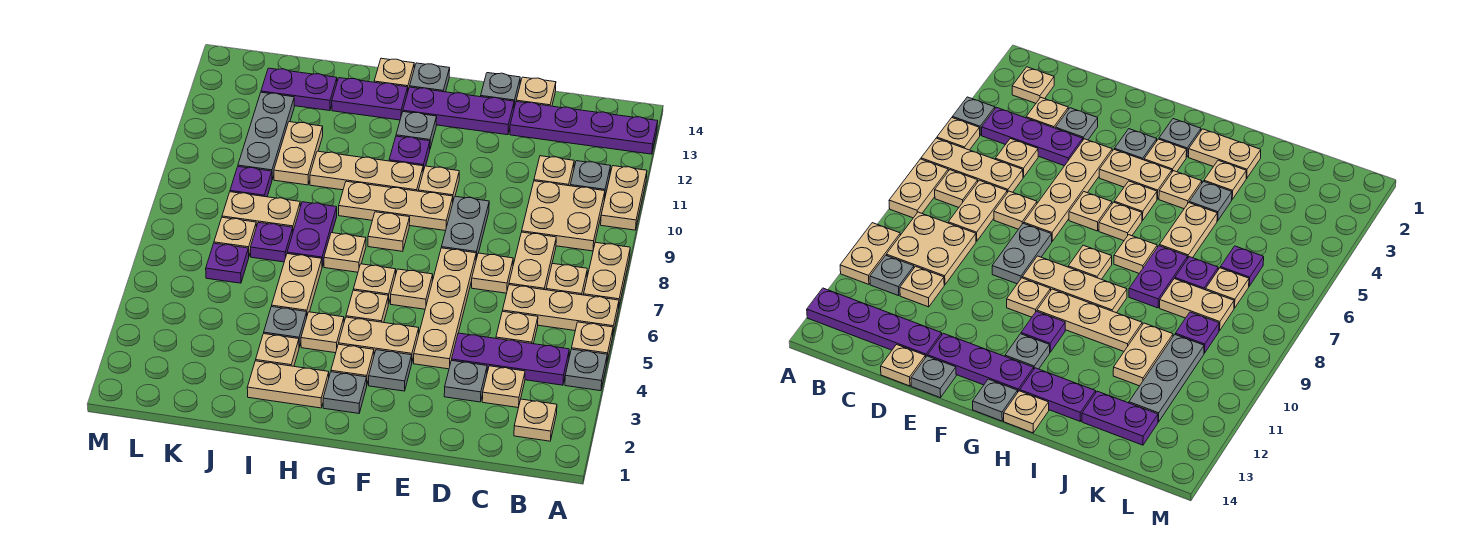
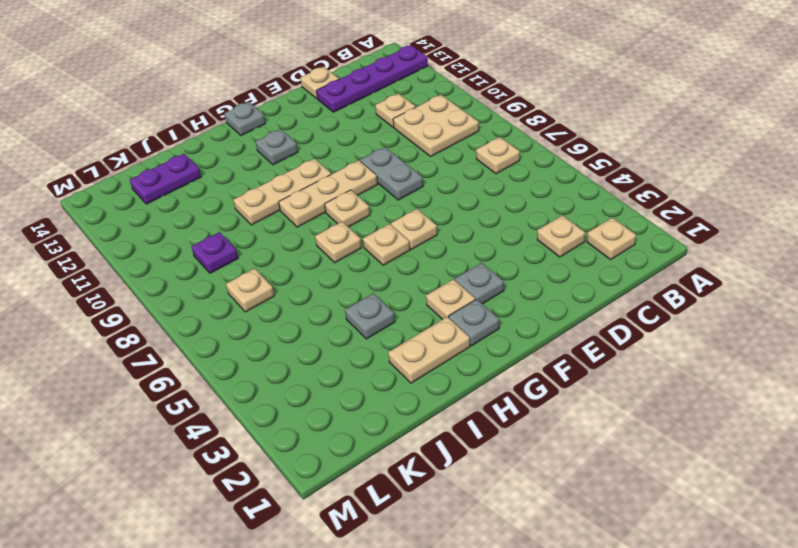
none -> grey plate A4 level 1
none -> tan plate A5 level 1
none -> tan plate A6:C6 level 1
none -> tan plate A7:A8 level 1

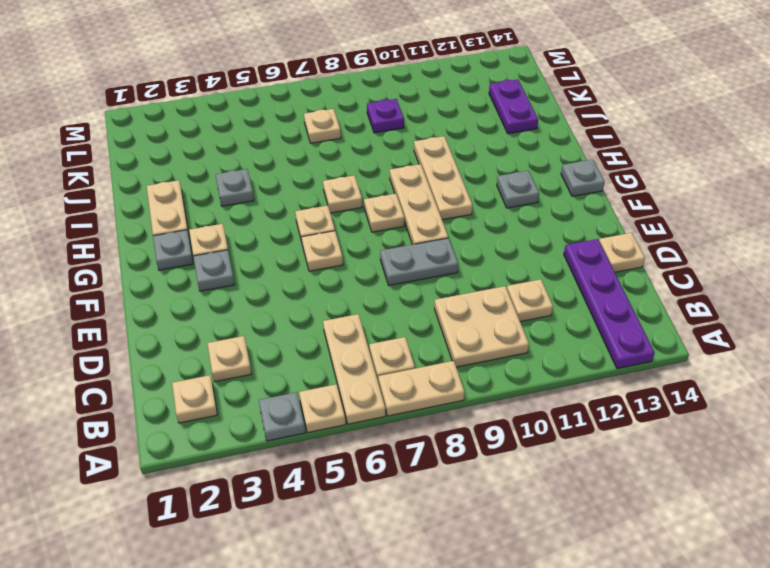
none -> tan plate A10:A11 level 1
none -> purple plate B4:D4 level 1
none -> grey plate B11 level 1
none -> tan plate C5 level 1

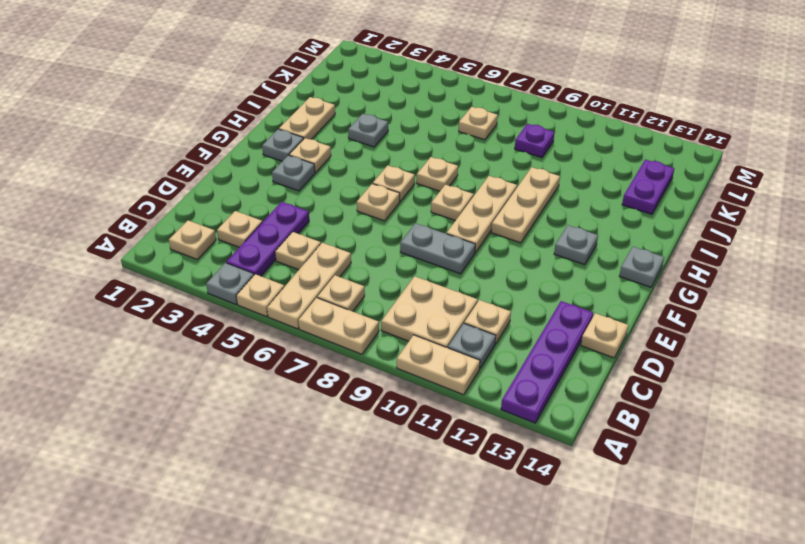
none -> tan plate C7:C8 level 1
none -> grey plate D3 level 1
none -> tan plate D7 level 1
none -> tan plate E4:E7 level 1

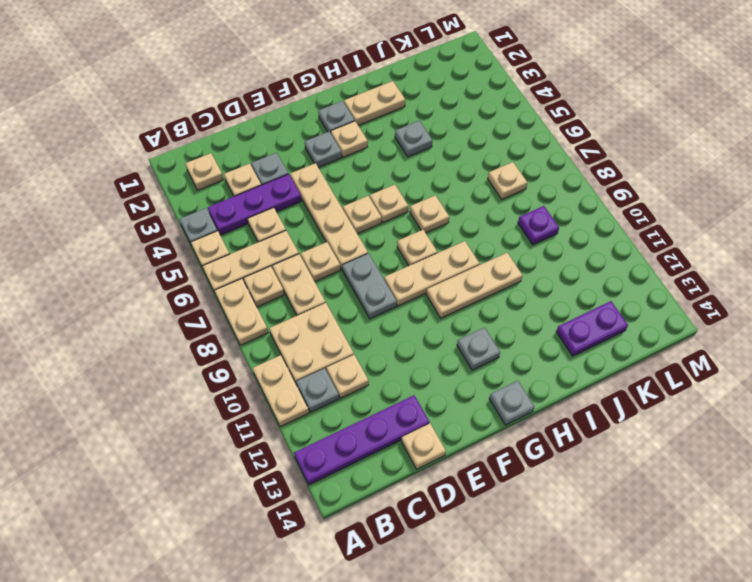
none -> purple plate E13:G13 level 1
none -> grey plate E14 level 1
none -> tan plate F4:G4 level 1
none -> tan plate F10 level 1

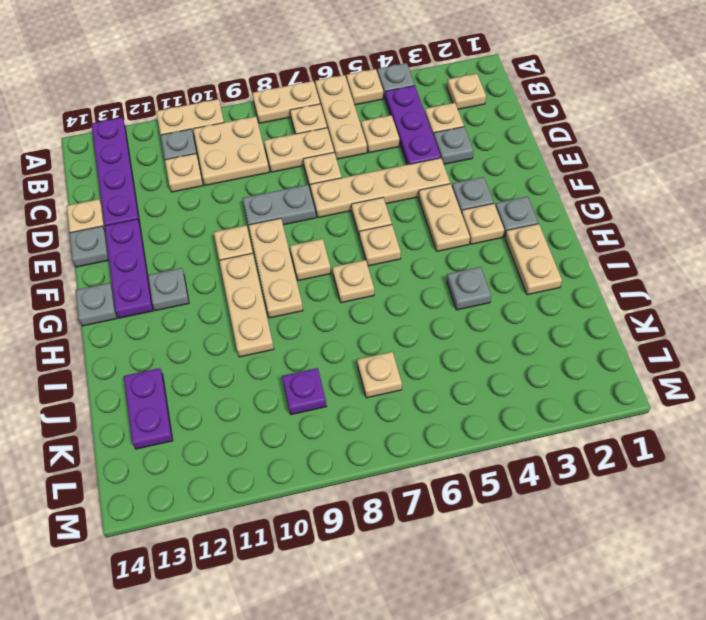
none -> tan plate G5 level 1
none -> purple plate G11 level 1
none -> tan plate H4 level 1
none -> purple plate H13:I13 level 1

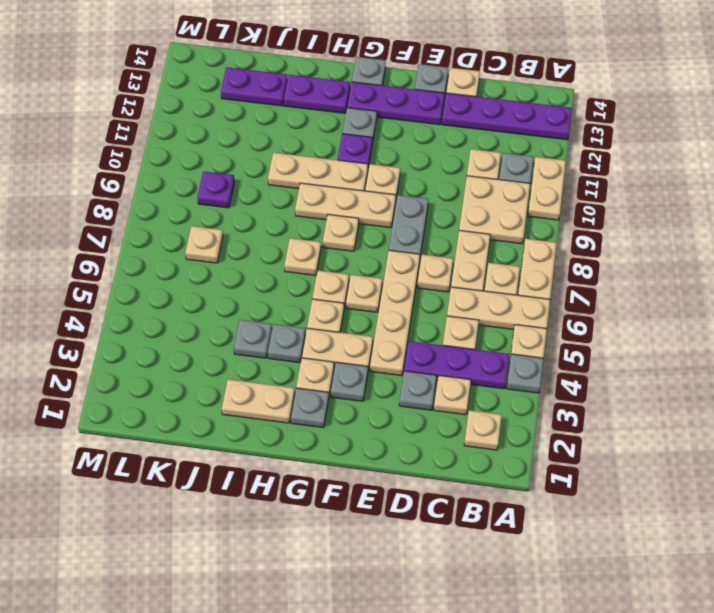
grey plate H4 level 1 -> tan plate H4 level 1
none -> tan plate H14 level 1
none -> tan plate I3 level 1
none -> tan plate I5:I6 level 1
none -> purple plate I7:I8 level 1

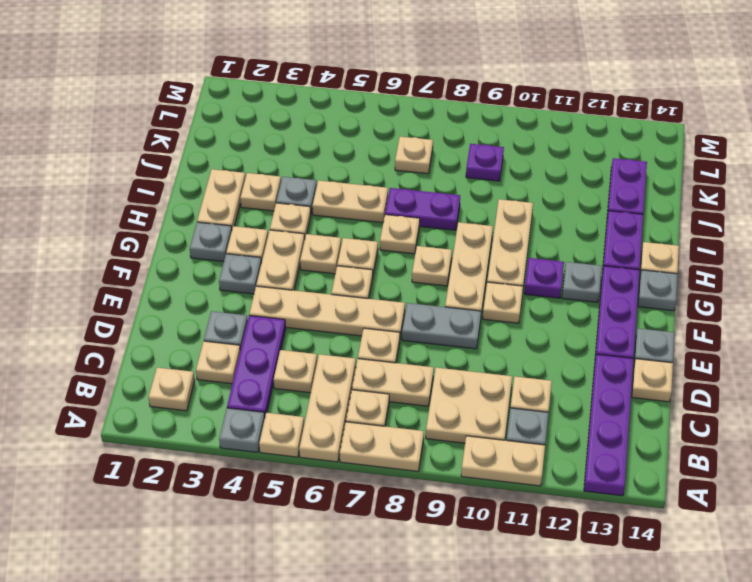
none -> purple plate J7 level 1
none -> tan plate J8:K8 level 1
none -> tan plate J10:J11 level 1
none -> purple plate K6 level 1

